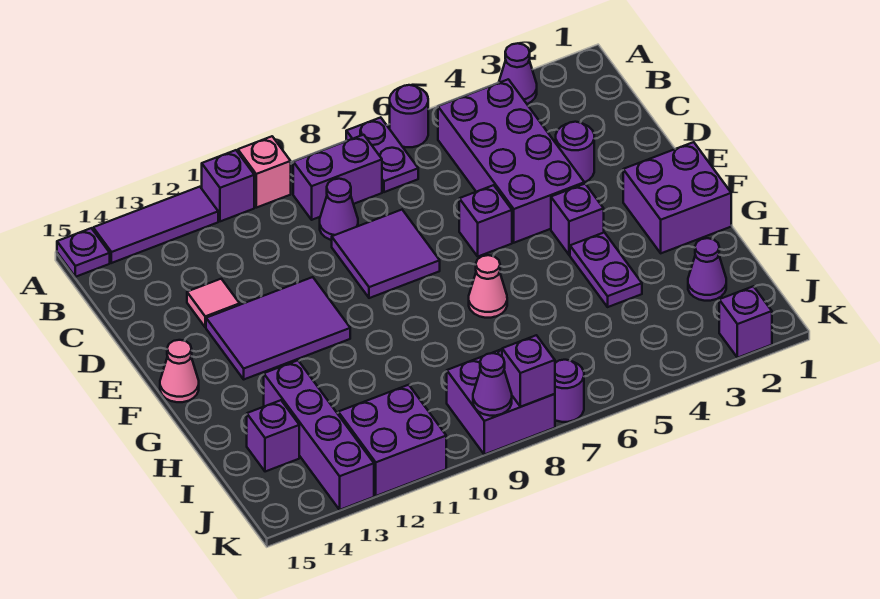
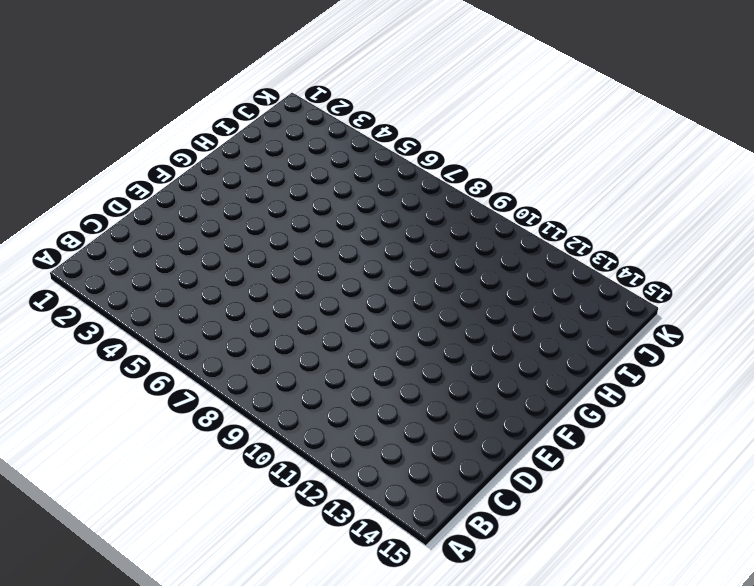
none -> purple cone A3 level 1
none -> purple round brick A6 level 1
none -> purple plate A7:B7 level 1

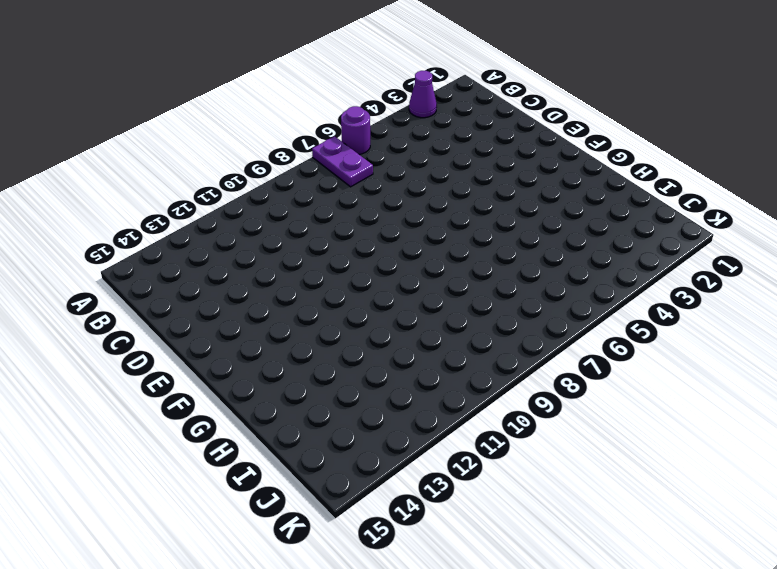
none -> pink brick A10 level 1
none -> purple brick A11 level 1
none -> purple tile A12:A14 level 1

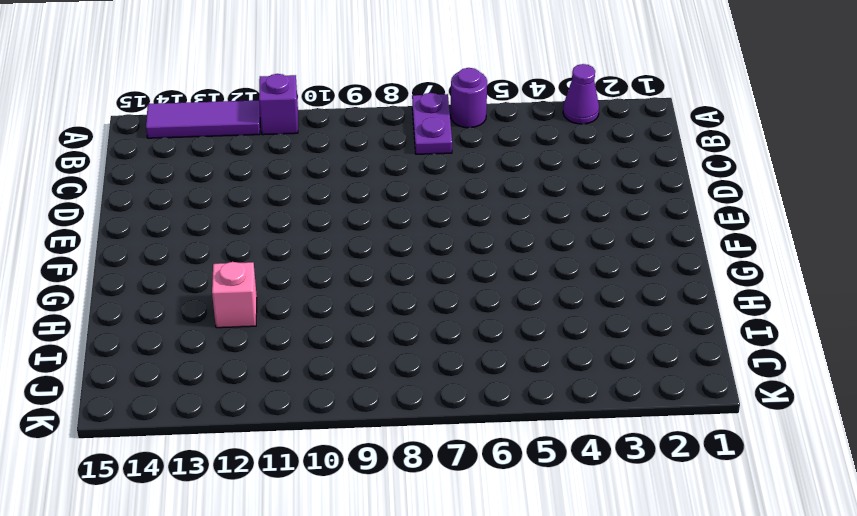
pink brick H12 level 1 -> pink brick A10 level 1
none -> purple plate A15 level 1
none -> purple brick B4:E5 level 1
none -> purple brick B8:B9 level 1

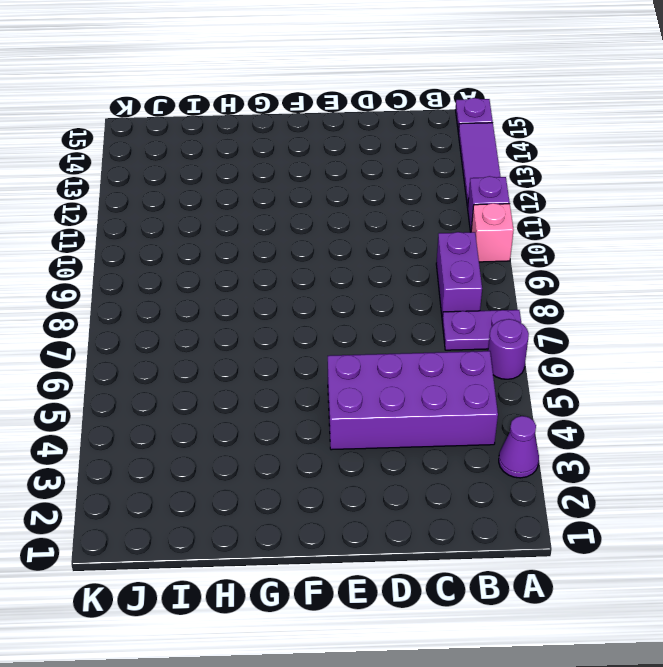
none -> purple cone C9 level 1
none -> purple round brick D3 level 1
none -> purple tile D8:E9 level 1

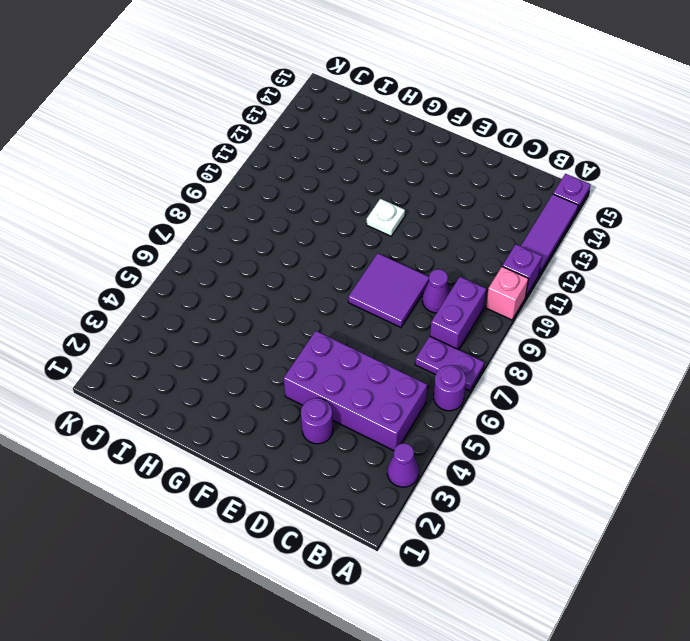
white plate F11 level 1 -> purple tile E11:F13 level 1
none -> pink tile D13 level 1
none -> purple brick E6 level 1
none -> purple brick F1:G2 level 1

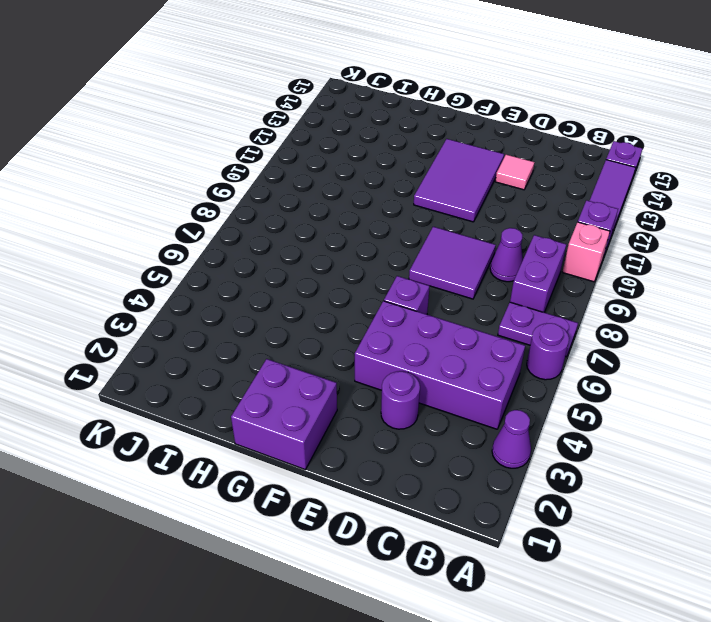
none -> purple brick F4 level 1
none -> pink cone F15 level 1
none -> purple plate G4:H4 level 1

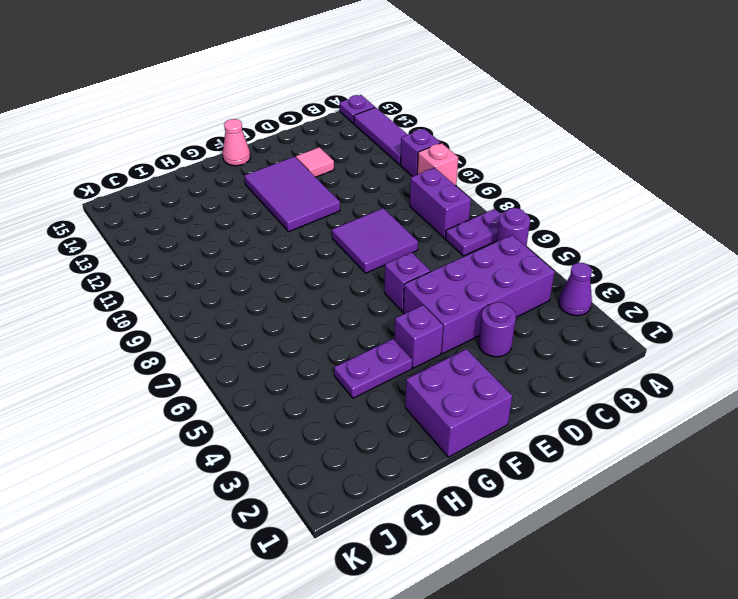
none -> purple cone C9 level 1
none -> pink cone G7 level 1
none -> purple brick H13:K13 level 1

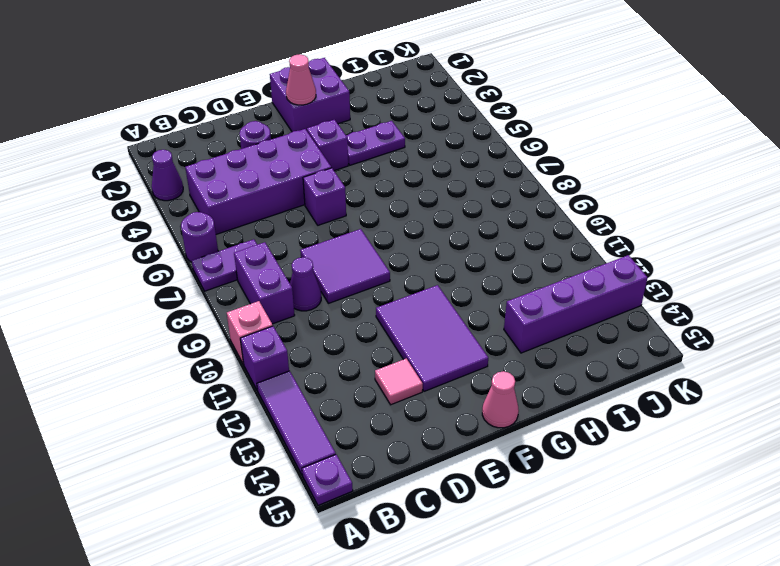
pink cone F2 level 2 -> pink cone G7 level 1
none -> purple cone I2 level 1
none -> purple brick I14 level 1
none -> purple brick J8:K9 level 1

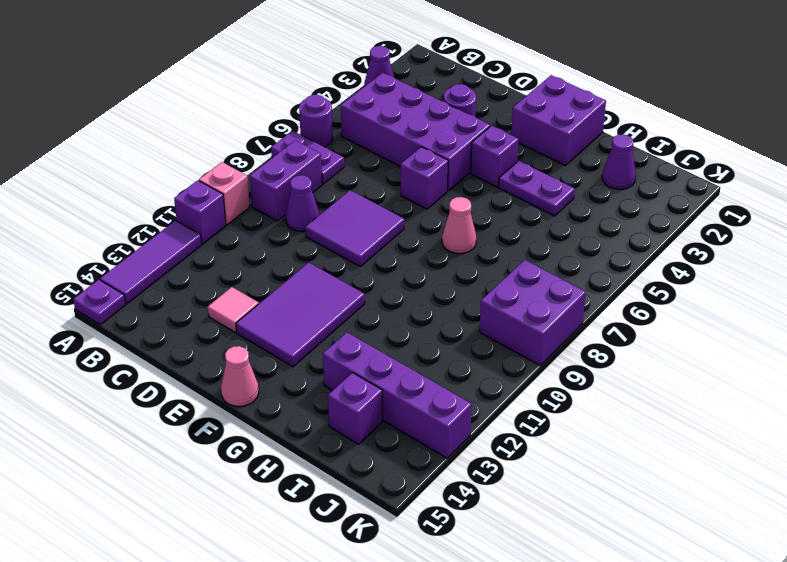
none -> purple brick J11:K12 level 1
none -> purple brick K2 level 1
none -> purple round brick K7 level 1

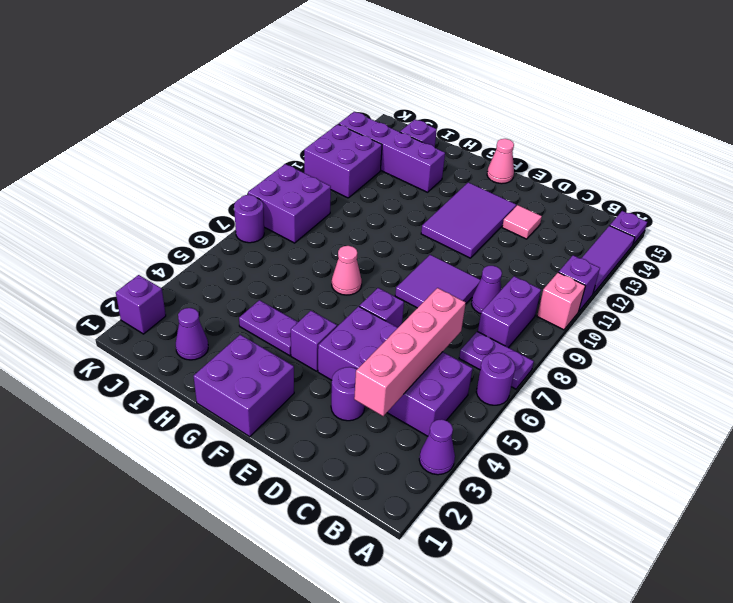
pink brick C3:C6 level 2 -> none
none -> purple brick K8 level 2
none -> purple cone K9 level 2

